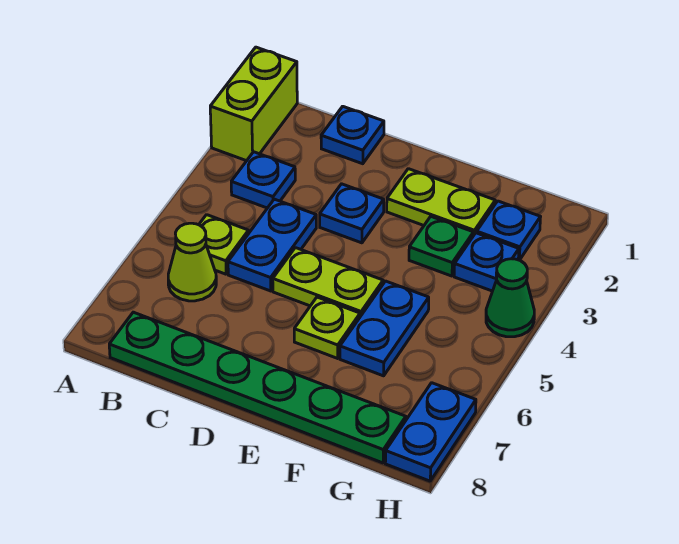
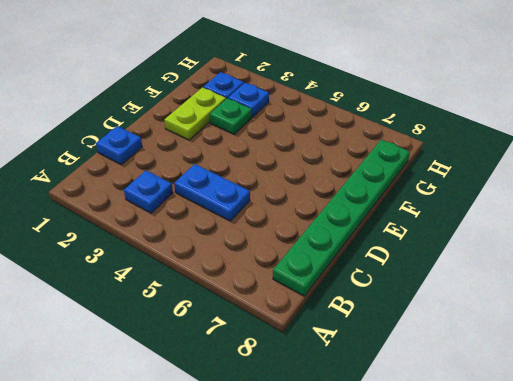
none -> lime brick A1:A2 level 1
none -> lime plate B5 level 1
none -> lime cone B6 level 1

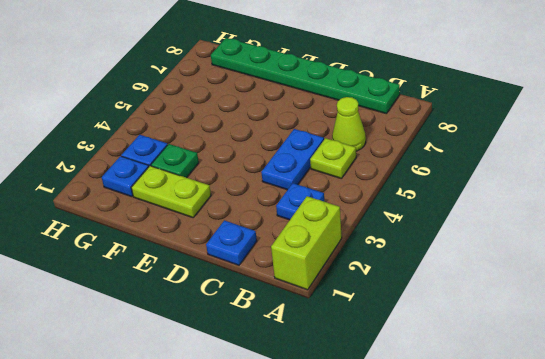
none -> blue plate D3 level 1
none -> lime plate D5:E5 level 1
none -> lime plate E6 level 1

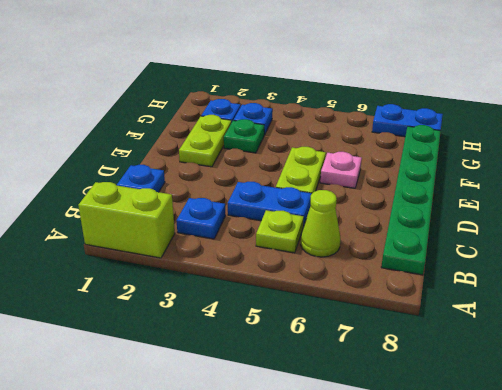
pink plate E6 level 1 -> lime plate E6 level 1
none -> blue plate D3 level 1
none -> blue plate F5:F6 level 1
none -> green cone H4 level 1

